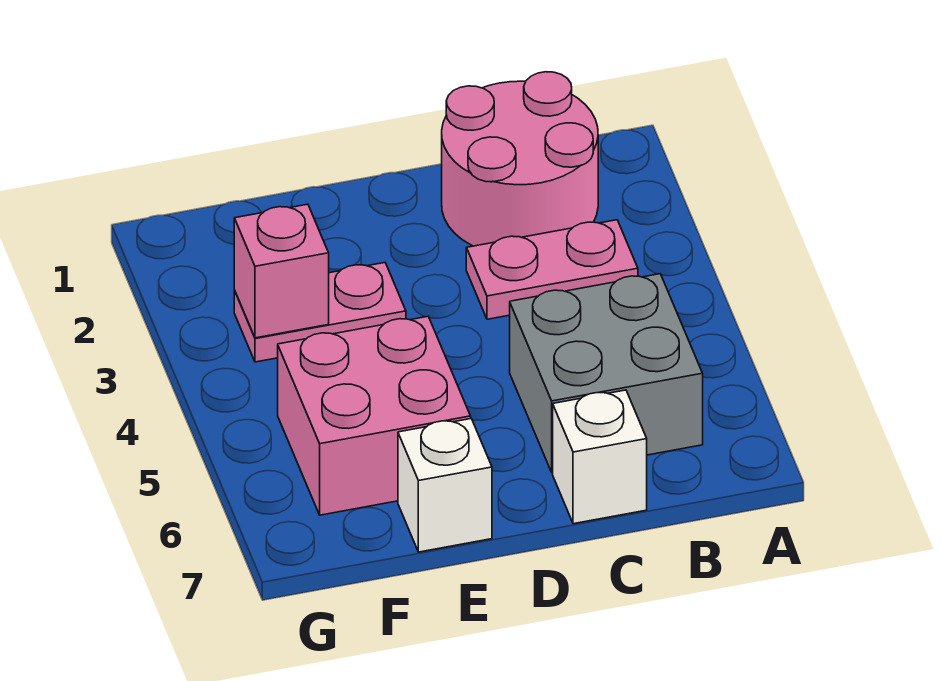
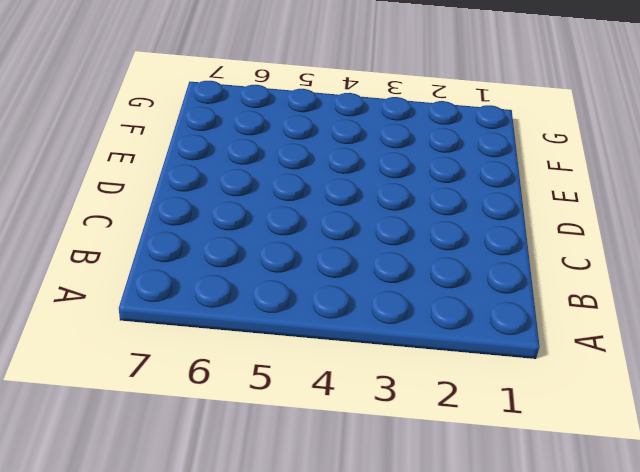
none -> pink round brick B1:C2 level 1
none -> pink plate B3:C3 level 1

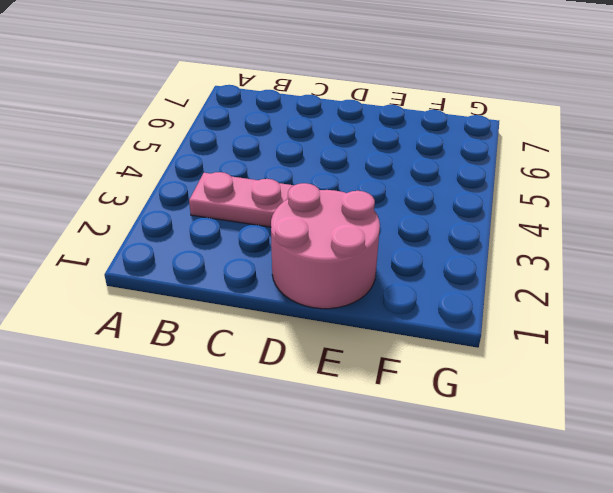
pink round brick D1:E2 level 1 -> pink round brick B1:C2 level 1
none -> grey brick B5:C6 level 1
none -> white brick C7 level 1

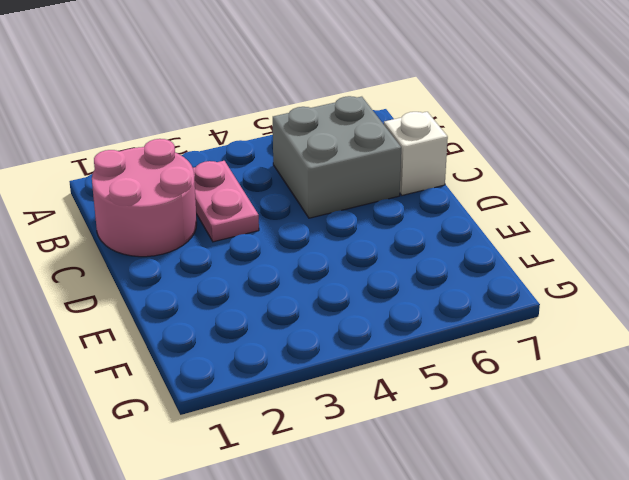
none -> pink plate E3:F3 level 1
none -> pink brick E5:F6 level 1

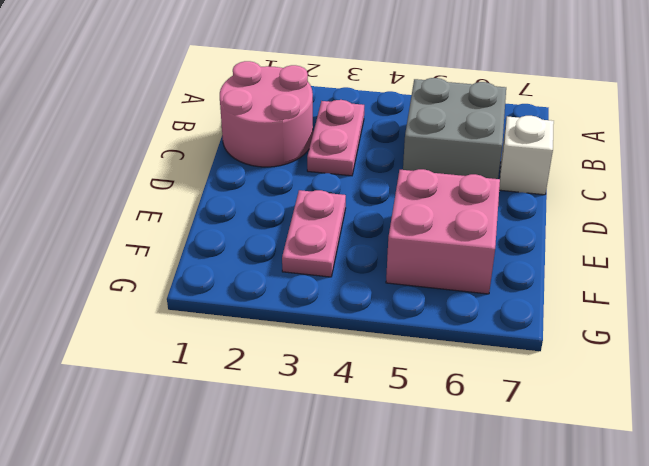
none -> white brick E7 level 1
none -> pink brick F3 level 2

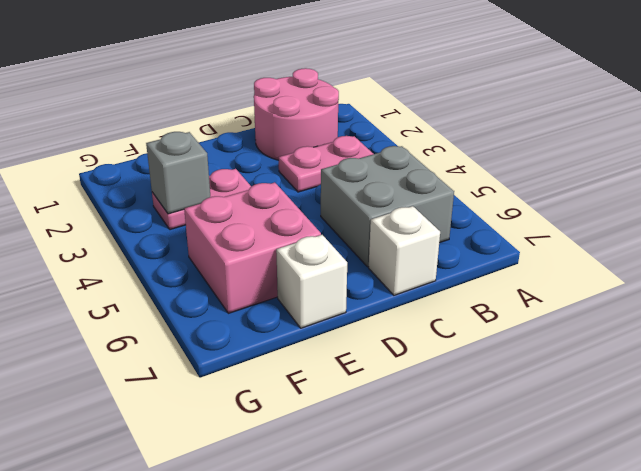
grey brick F3 level 2 -> pink brick F3 level 2

